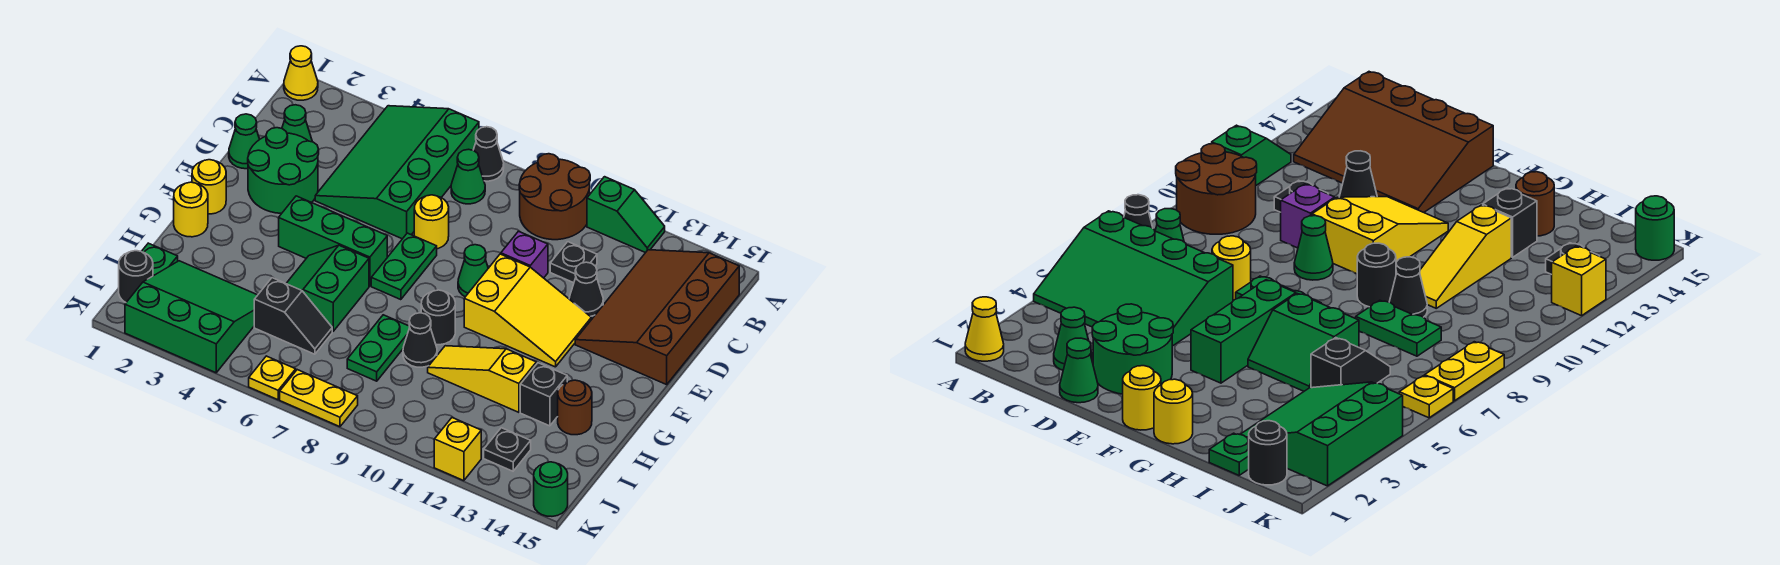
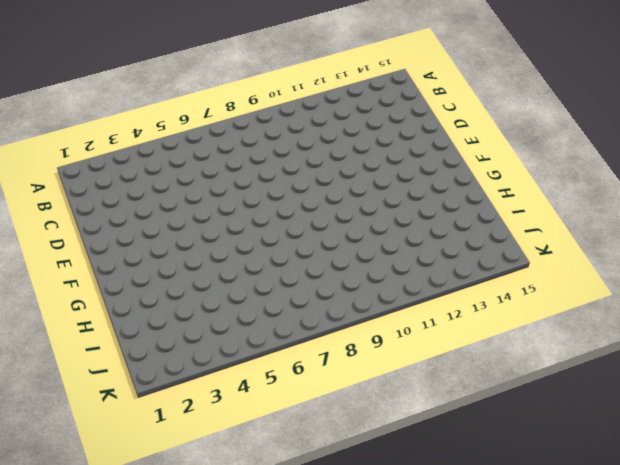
none -> yellow cone A1 level 1
none -> green slope A4:D6 level 1 top 6
none -> black cone A7 level 1
none -> brown round brick A9:B10 level 1

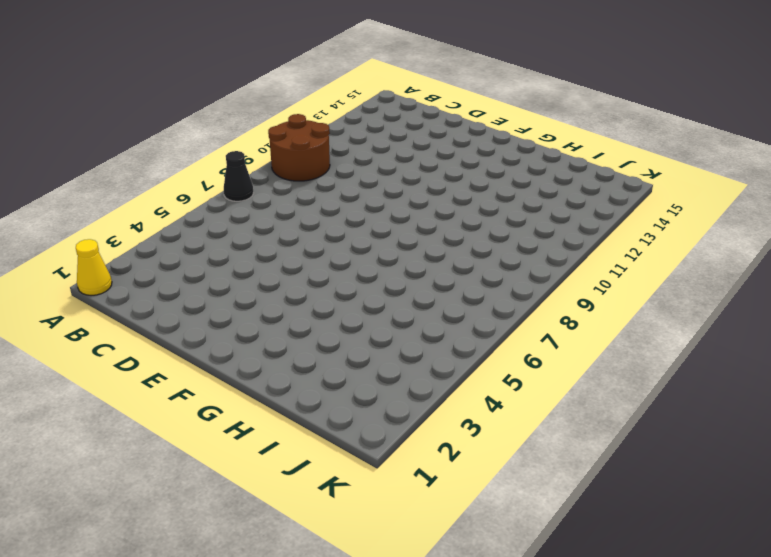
none -> green slope A4:D6 level 1 top 6
none -> green slope A11:A12 level 1 top 11
none -> green cone B7 level 1
none -> brown slope B13:E15 level 1 top 15

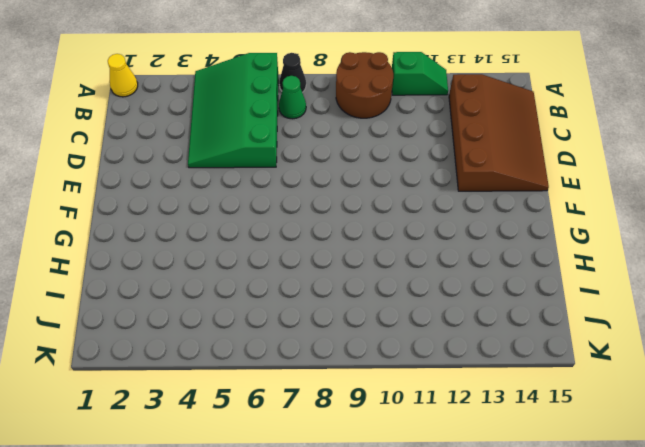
brown slope B13:E15 level 1 top 13 -> brown slope B13:E15 level 1 top 15
none -> green cone C2 level 1
none -> black plate C11 level 1
none -> green cone D1 level 1
none -> green round brick D2:E3 level 1

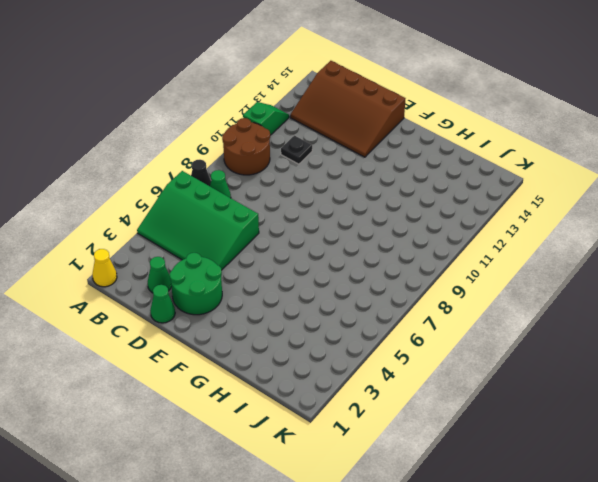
none -> yellow round brick D7 level 1
none -> purple brick D10 level 1
none -> black cone D12 level 1
none -> green plate E7:F7 level 1

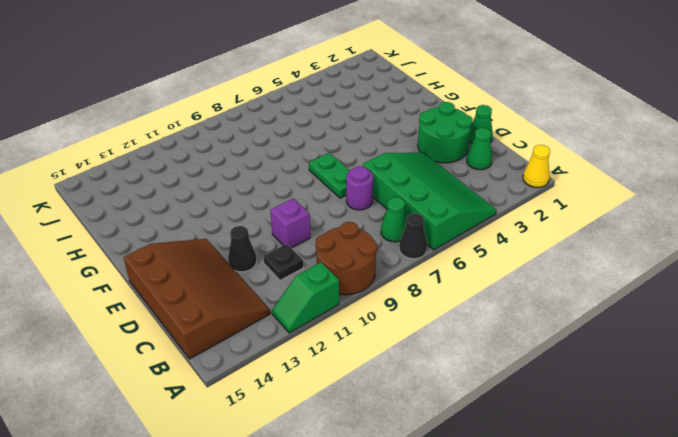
purple round brick D7 level 1 -> yellow round brick D7 level 1
none -> green cone E9 level 1
none -> yellow slope E10:F12 level 1 top 10
none -> yellow round brick F1 level 1
none -> green brick F4:F6 level 1

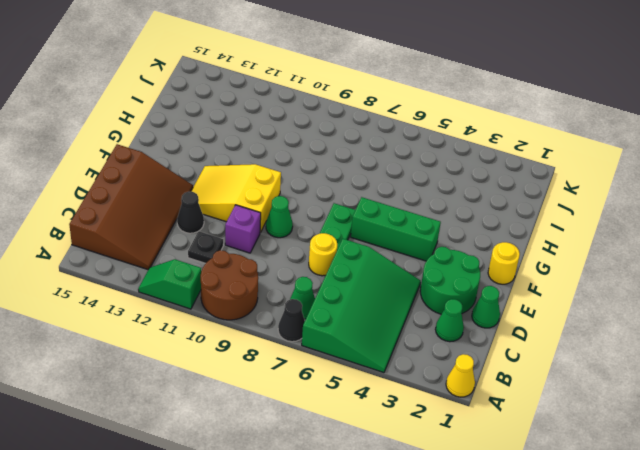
none -> yellow round brick G1 level 1
none -> green slope G5:H6 level 1 top 6
none -> black round brick G9 level 1
none -> green plate H8:I8 level 1

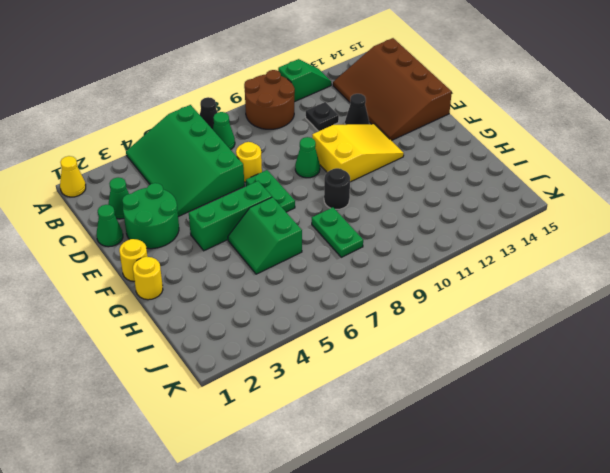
none -> purple brick D10 level 1
none -> black cone H9 level 1
none -> yellow slope H10:H12 level 1 top 12
none -> black brick H13 level 1

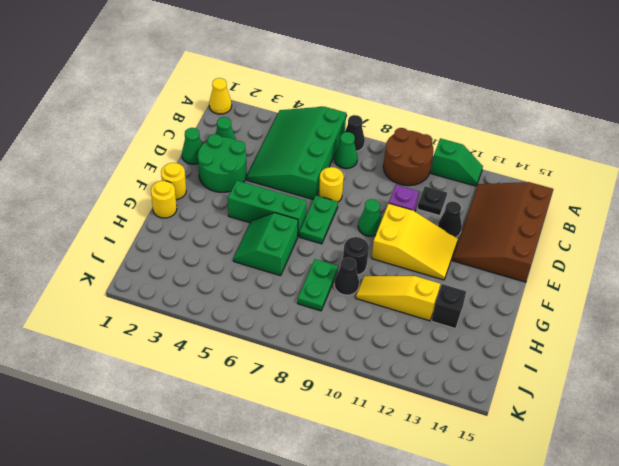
none -> brown round brick H14 level 1
none -> green plate I1 level 1
none -> green slope I2:K4 level 1 top K
none -> black slope I5:I6 level 1 top 5

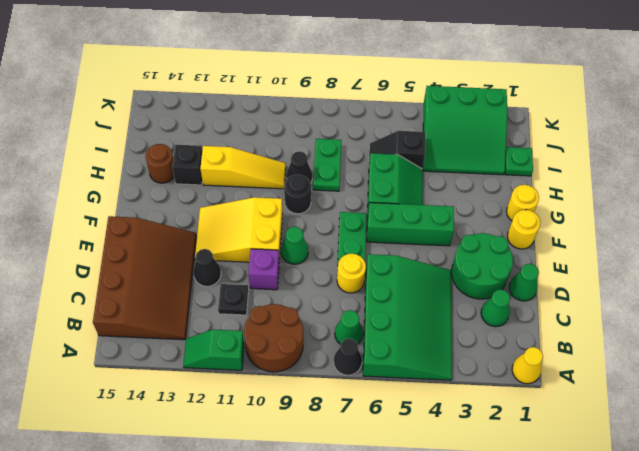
none -> black round brick J1 level 1
none -> black plate J13 level 1
none -> yellow plate K6 level 1
none -> yellow plate K7:K8 level 1

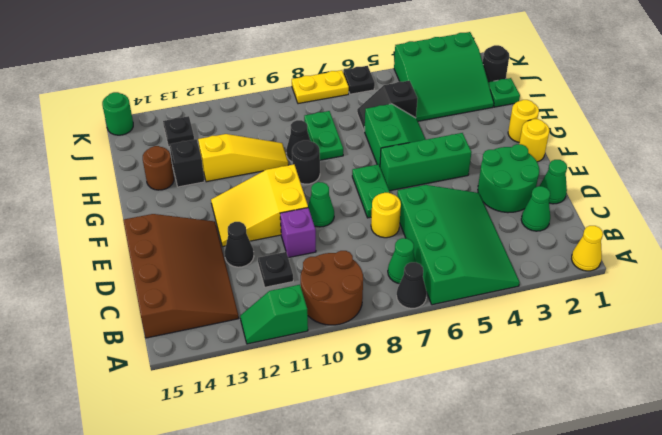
black plate K6 level 1 -> yellow plate K6 level 1
none -> yellow brick K12 level 1

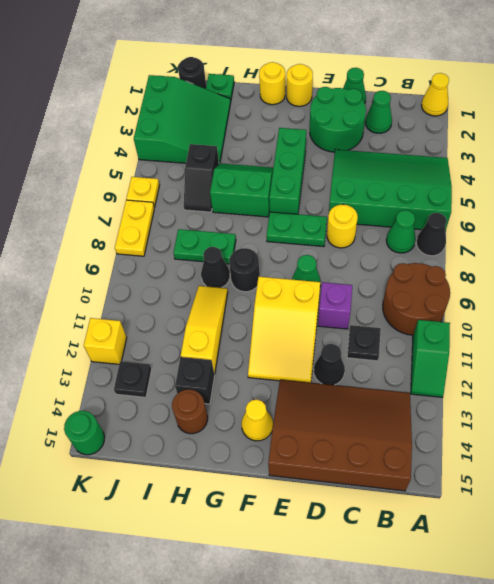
yellow cone F14 level 1 -> none

